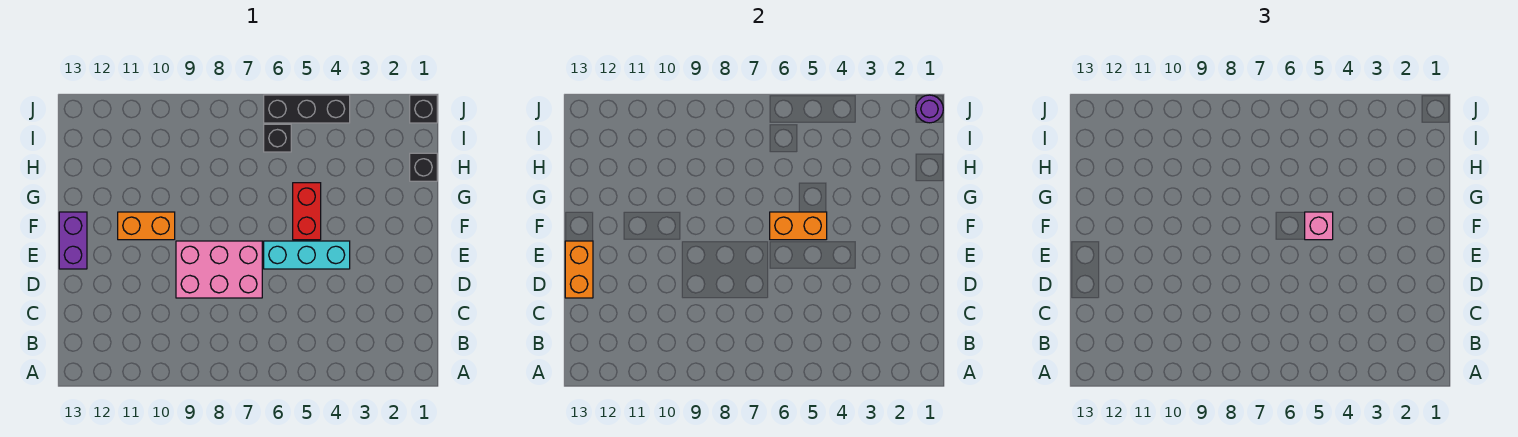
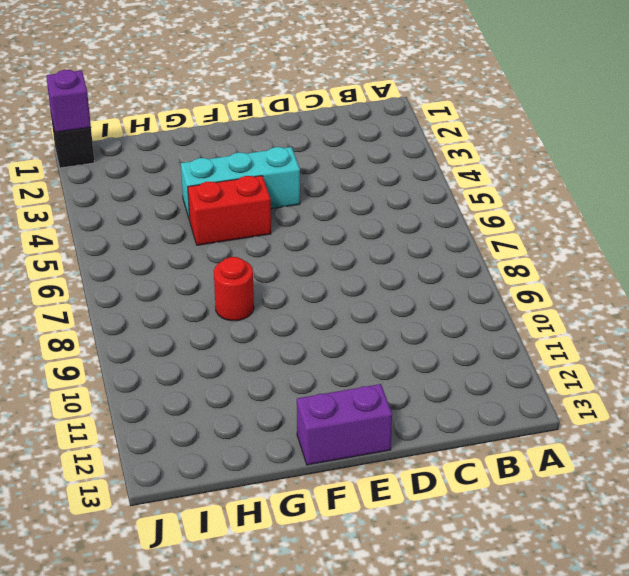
cyan brick E4:G4 level 1 -> cyan brick E4:E6 level 1
red round brick G8 level 1 -> none
purple brick J1 level 2 -> purple round brick J1 level 2
none -> pink brick D7:E9 level 1
none -> orange brick F10:F11 level 1
none -> black brick H1 level 1

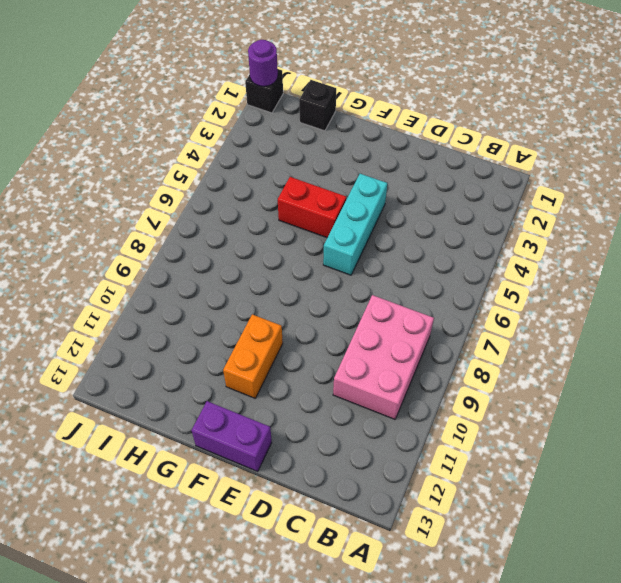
pink brick B8:C10 level 1 -> pink brick D7:E9 level 1
none -> black brick I6 level 1
none -> black brick J4:J6 level 1
none -> orange brick D13:E13 level 2

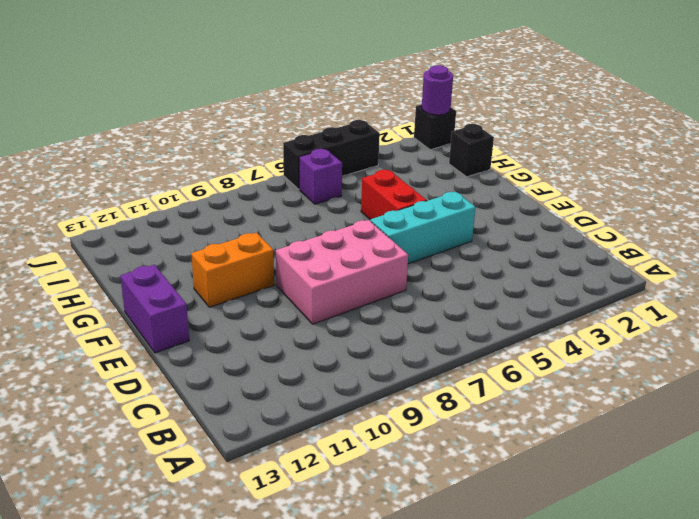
purple brick I6 level 1 -> black brick I6 level 1
none -> orange brick D13:E13 level 2
none -> orange brick F5:F6 level 2
none -> pink brick F5 level 3

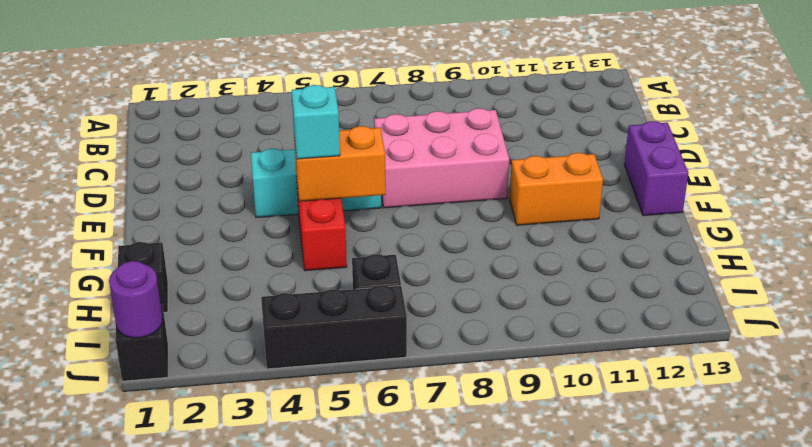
cyan brick F5 level 3 -> pink brick F5 level 3
none -> orange brick D13:E13 level 2

